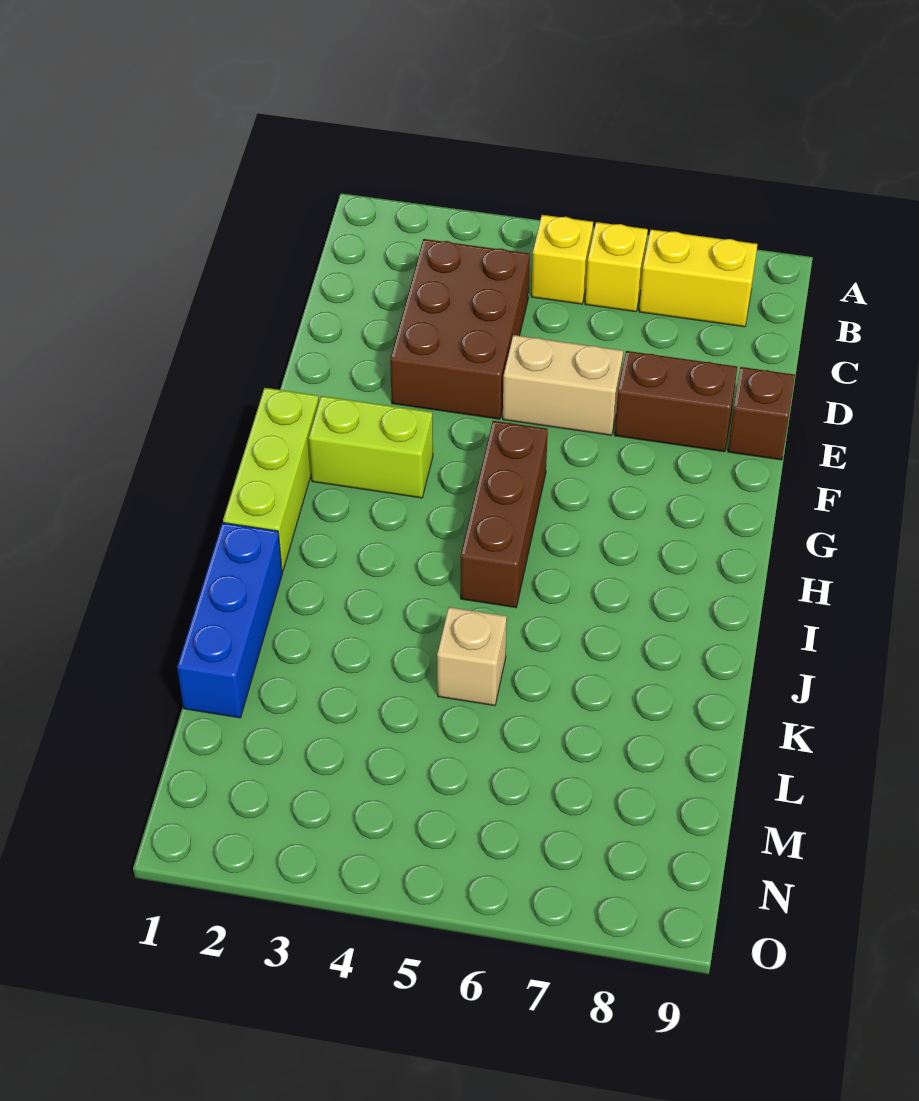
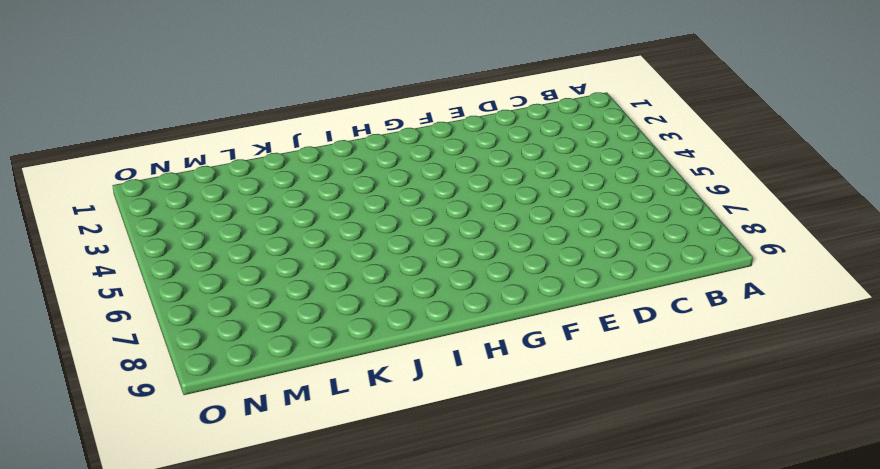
none -> yellow brick B5 level 1
none -> yellow brick B6 level 1
none -> yellow brick B7:B8 level 1

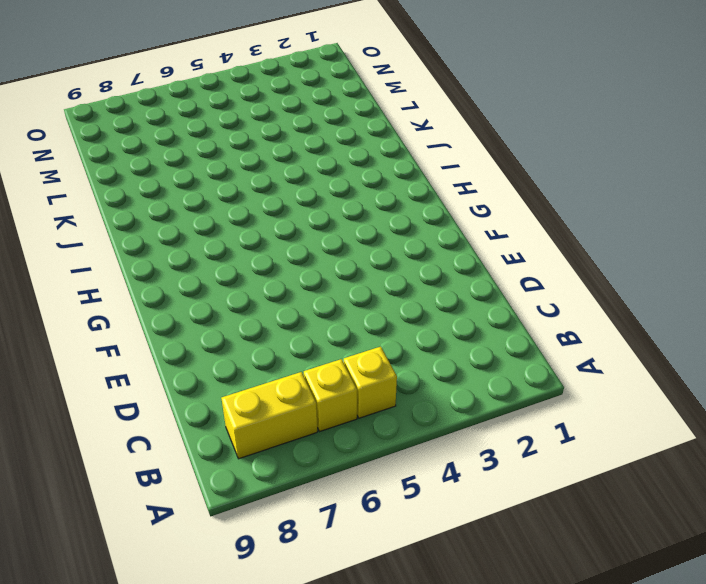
none -> brown brick C3:E4 level 1
none -> tan brick E5:E6 level 1
none -> brown brick E7:E8 level 1

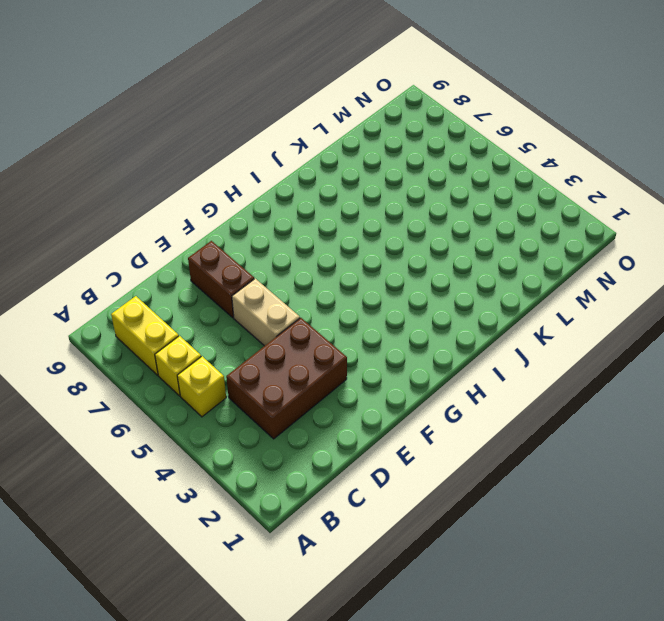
none -> brown brick E9 level 1
none -> lime brick G1:I1 level 1
none -> lime brick G2:G3 level 1

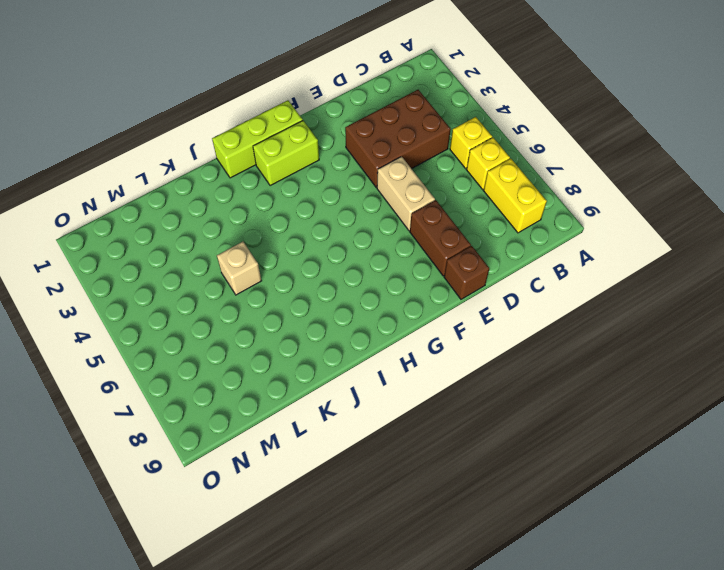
lime brick G2:H2 level 1 -> lime brick G2:G3 level 1
none -> brown brick G5:I5 level 1
none -> blue brick J1:L1 level 1

